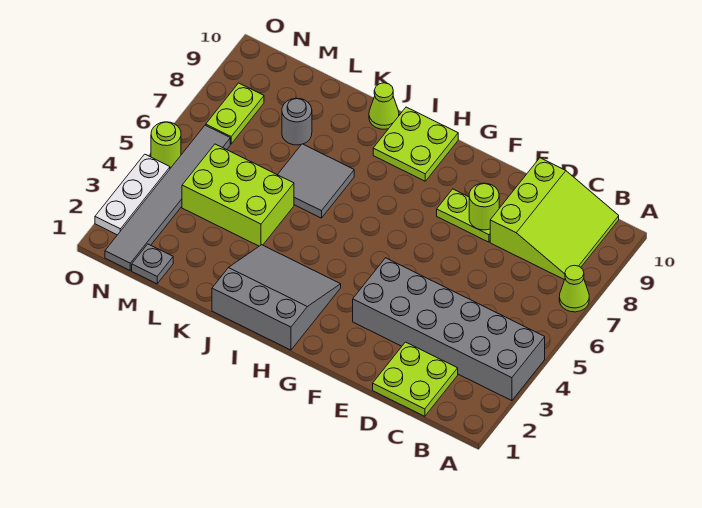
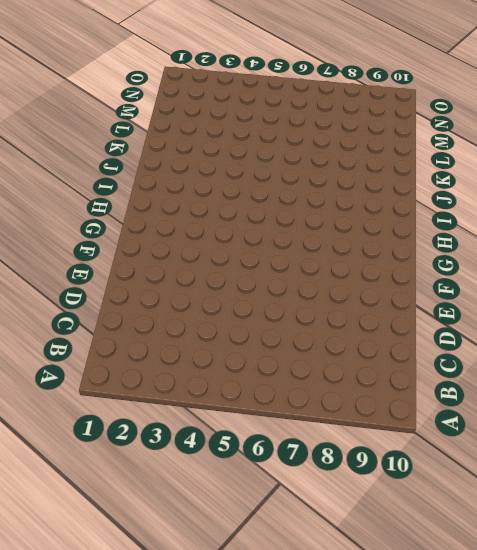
none -> grey brick A3:F4 level 1
none -> lime cone A7 level 1
none -> lime slope B8:D10 level 1 top D

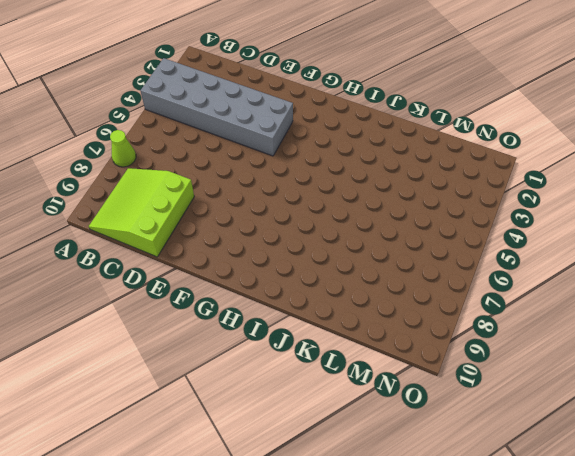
none -> lime plate C1:D2 level 1
none -> lime plate E8:F8 level 1
none -> grey slope H1:J3 level 1 top 1

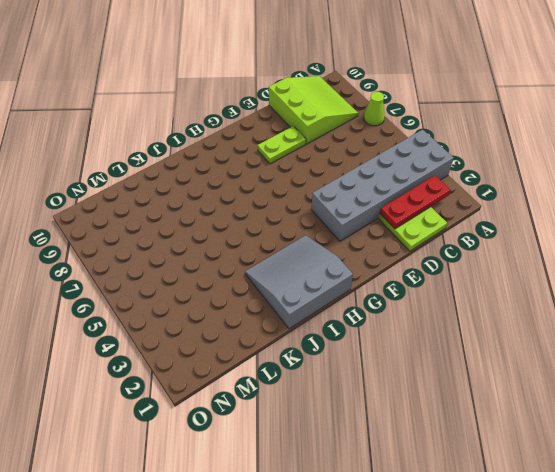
red plate B2:D2 level 2 -> none
none -> lime plate H9:I10 level 1
none -> grey tile J6:K7 level 1
none -> lime cone J10 level 1

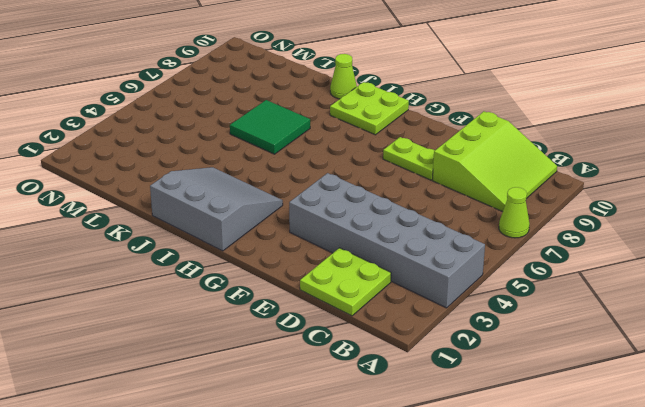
green tile J6:K7 level 1 -> grey tile J6:K7 level 1
none -> lime brick K4:M5 level 1
none -> grey round brick L8 level 1
none -> grey plate M1 level 1

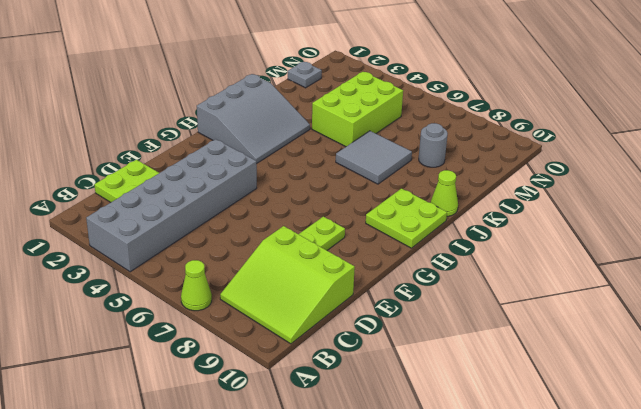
none -> grey tile N1:N6 level 1
none -> lime plate N7:N8 level 1
none -> white plate O2:O4 level 1

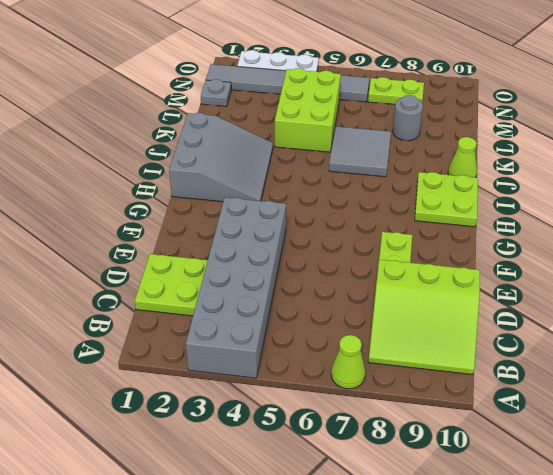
none -> lime round brick O5 level 1
none -> lime round brick E8 level 2

